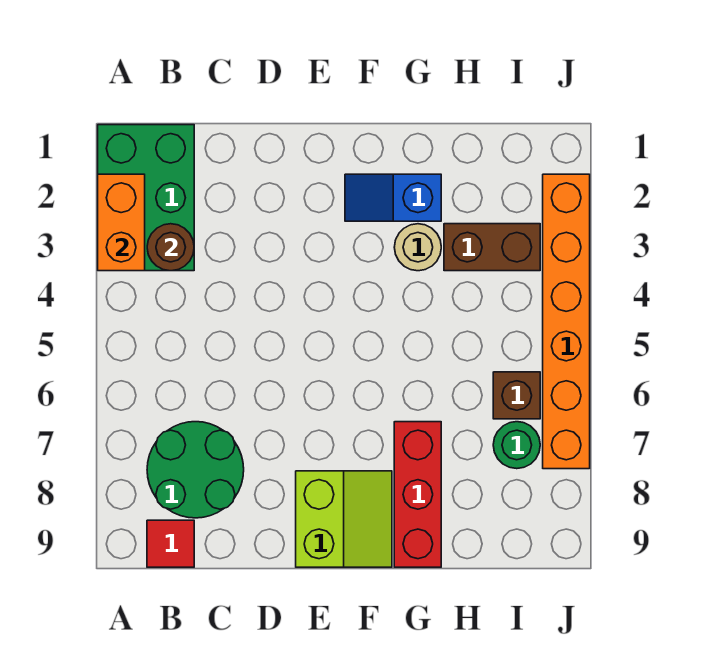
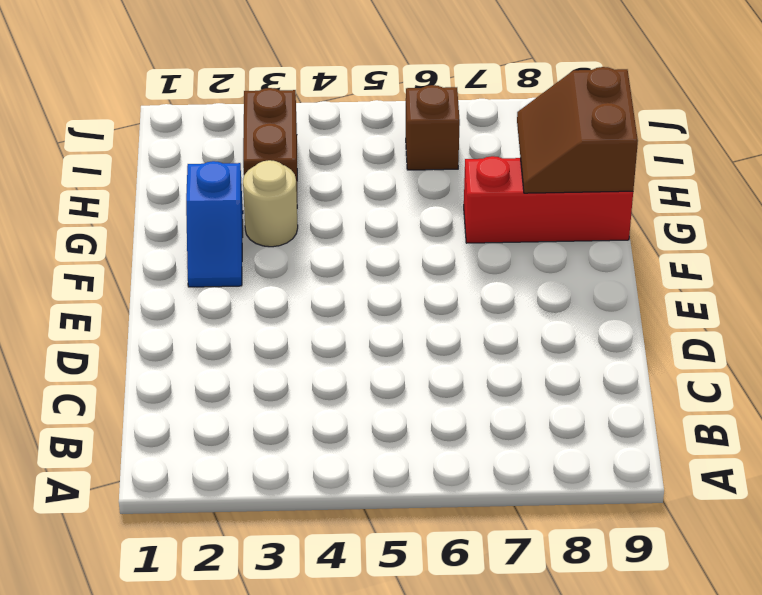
brown slope G8:H9 level 2 top 9 -> none
none -> green brick A1:B3 level 1
none -> green round brick B7:C8 level 1
none -> red tile B9 level 1

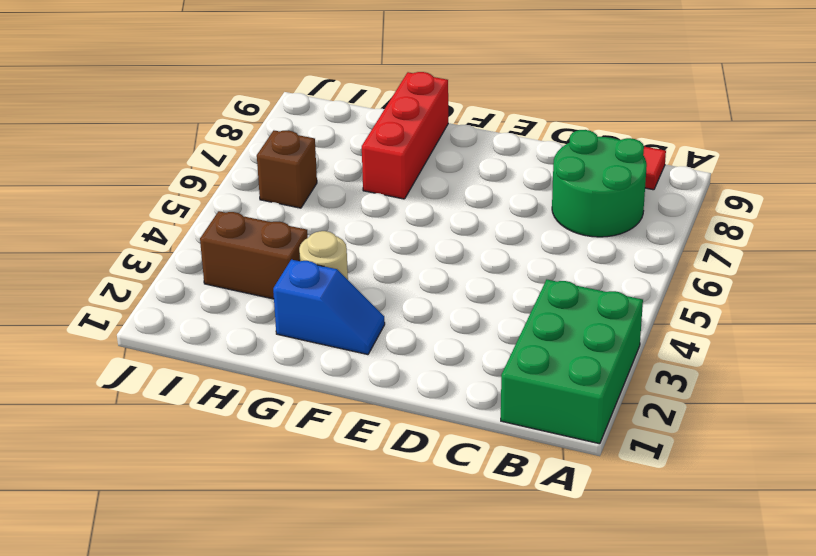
none -> lime slope E8:F9 level 1 top E
none -> green round brick I7 level 1
none -> orange brick J2:J7 level 1

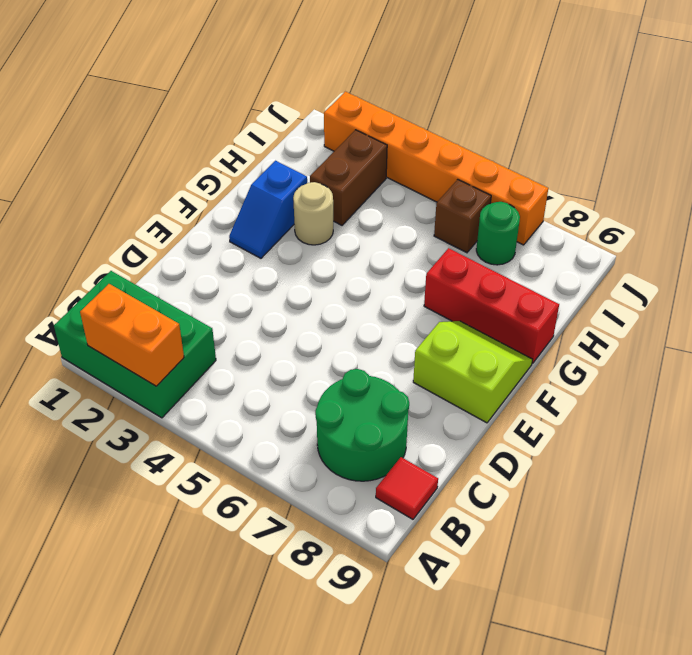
none -> brown round brick B3 level 2

